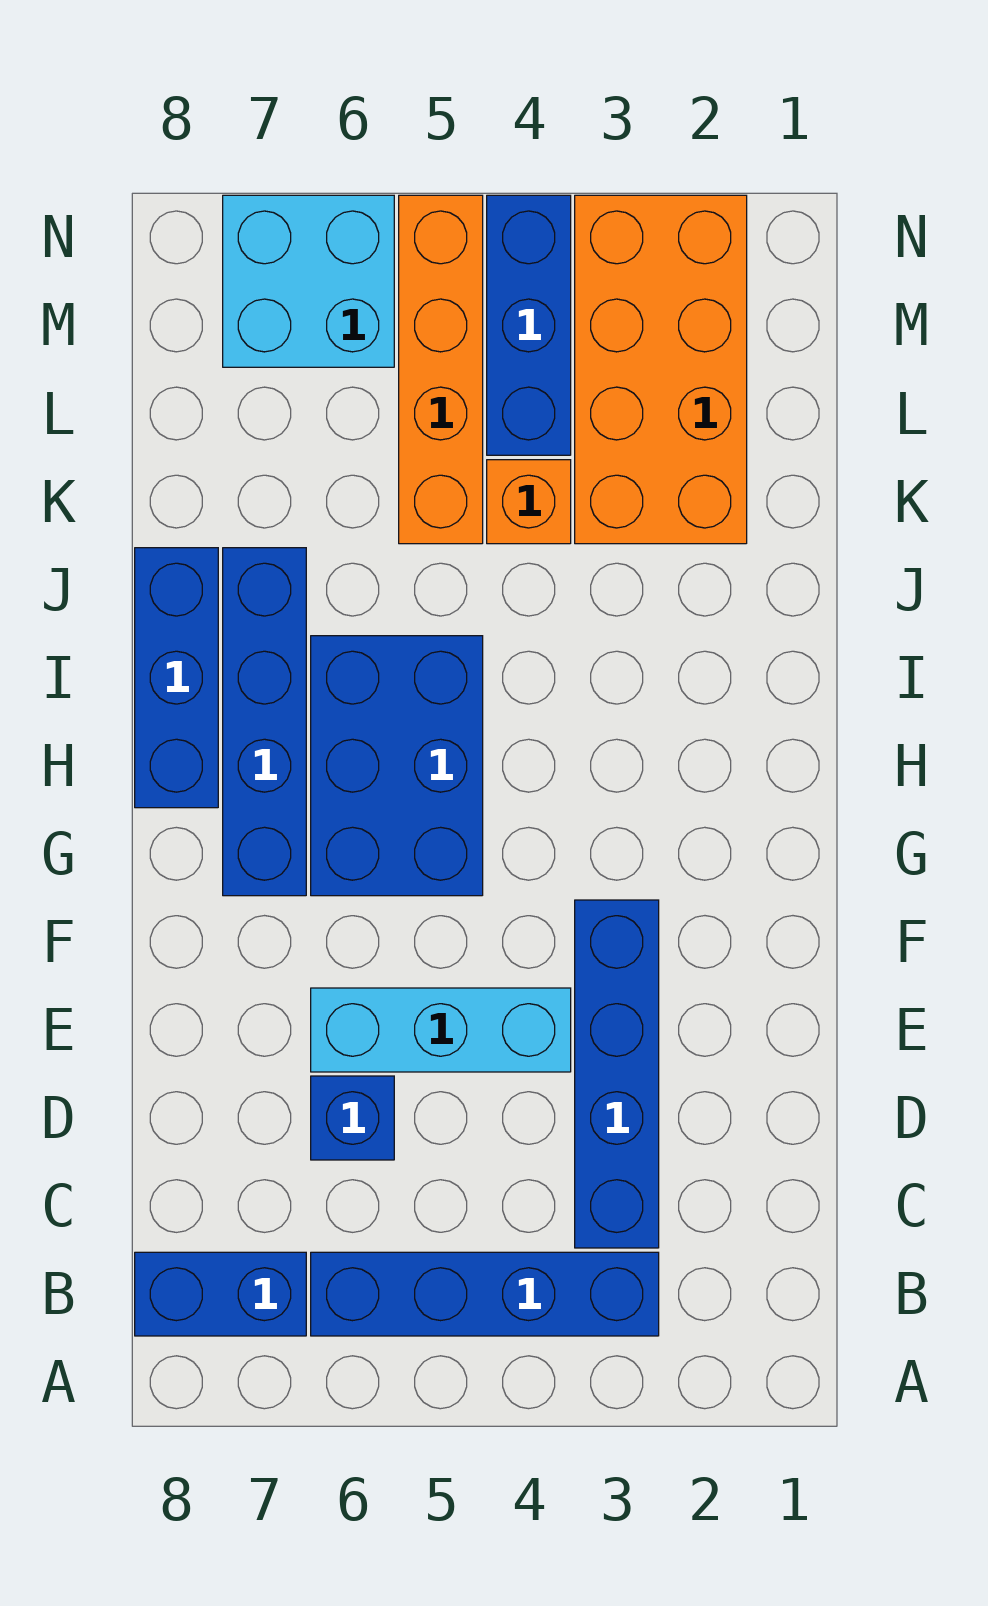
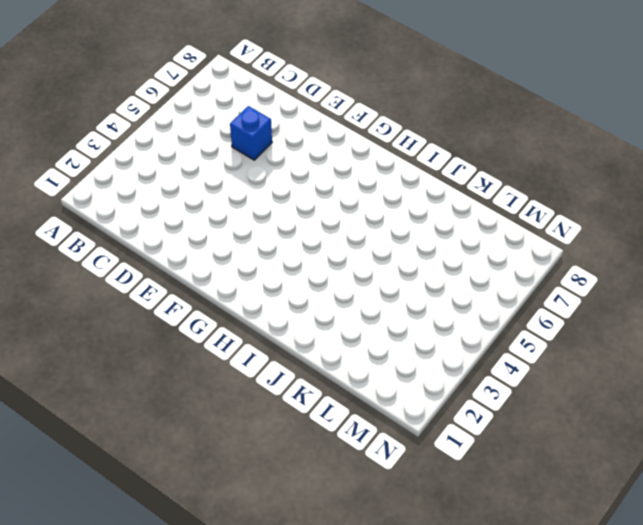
none -> blue brick B3:B6 level 1
none -> blue brick B7:B8 level 1
none -> blue brick C3:F3 level 1

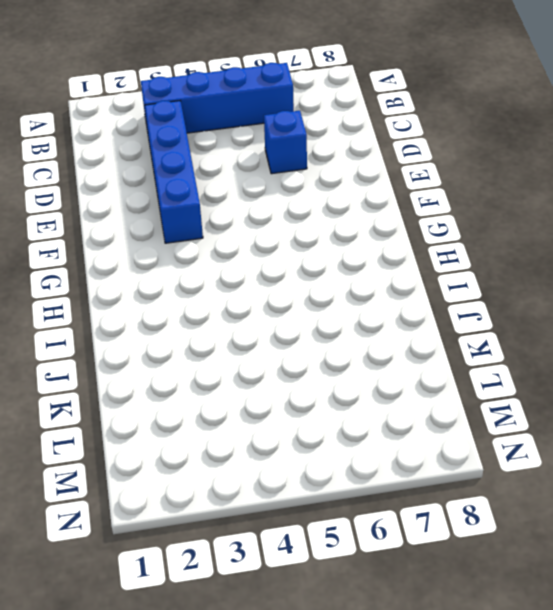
none -> blue brick B7:B8 level 1
none -> cyan brick E4:E6 level 1
none -> blue brick G5:I6 level 1

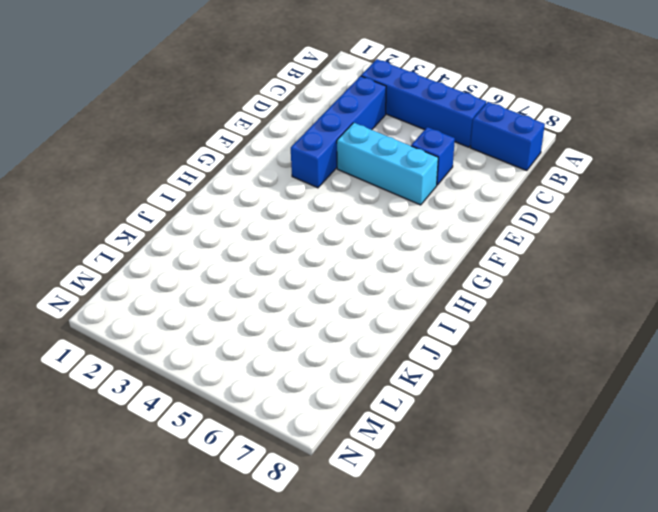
none -> blue brick G5:I6 level 1
none -> blue brick G7:J7 level 1
none -> blue brick H8:J8 level 1

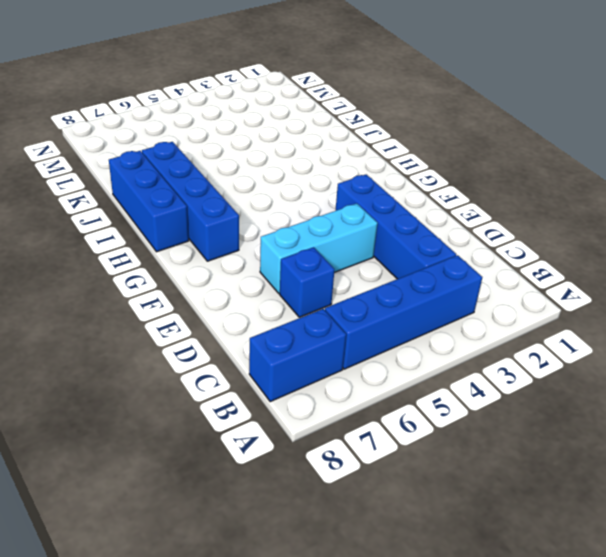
none -> blue brick G5:I6 level 1
none -> orange brick K2:N3 level 1
none -> orange brick K4 level 1

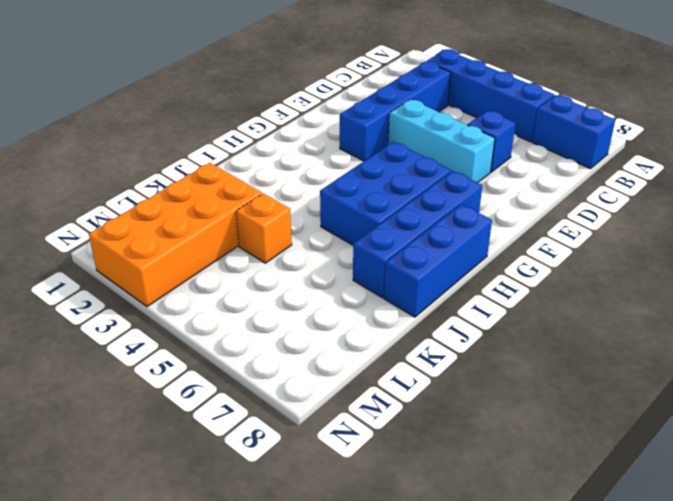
none -> orange brick K5:N5 level 1
none -> blue brick L4:N4 level 1
none -> cyan brick M6:N7 level 1

